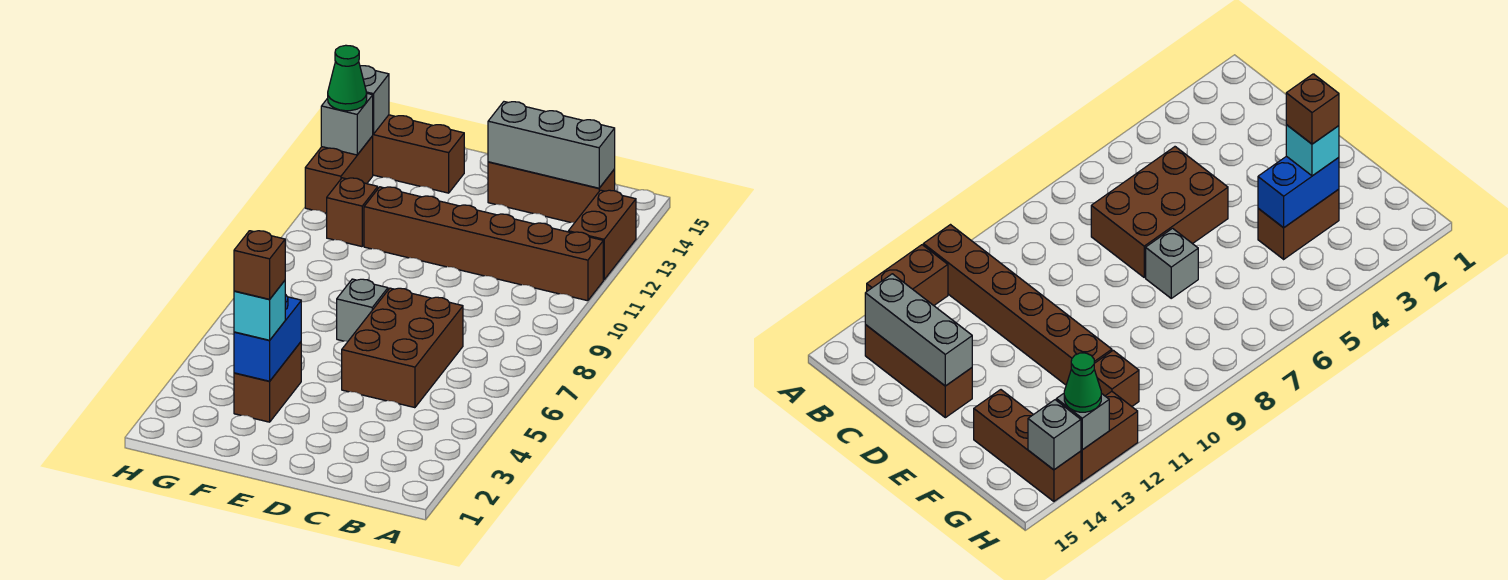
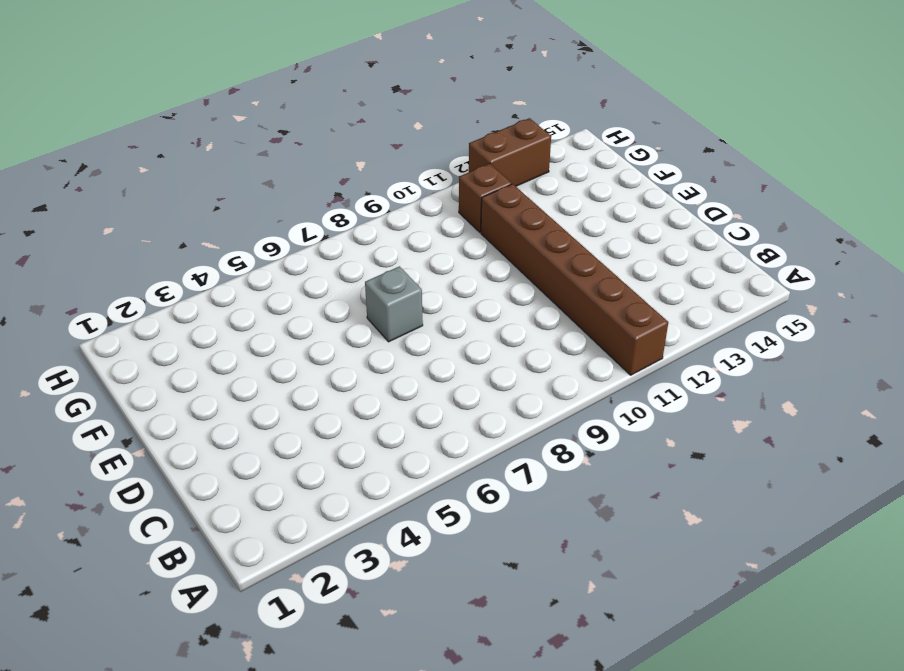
none -> brown brick A12:A13 level 1
none -> brown brick B14:D14 level 1
none -> brown brick C5:D7 level 1

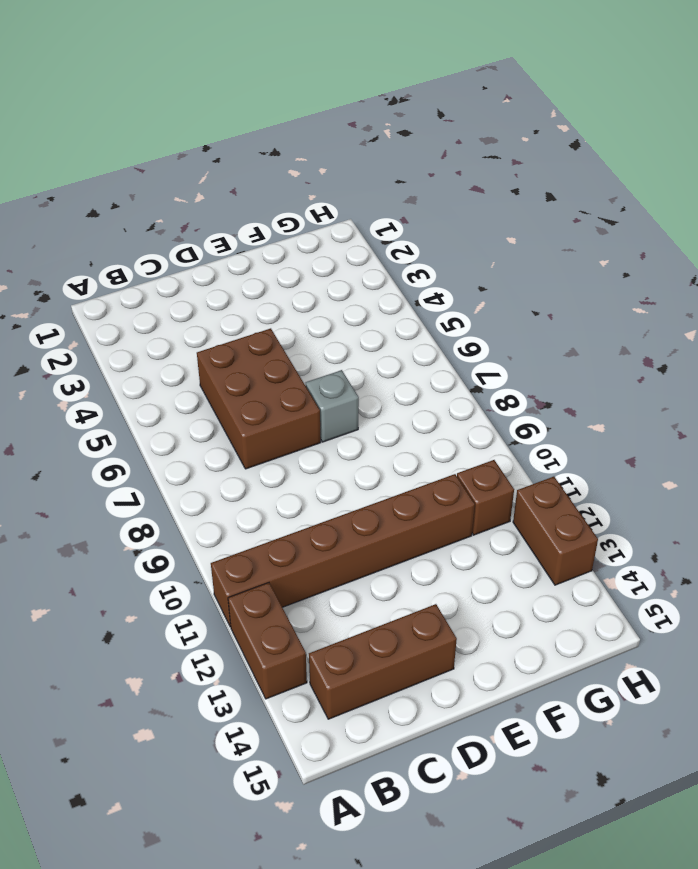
none -> brown brick F3:F4 level 1
none -> brown brick F14:H14 level 1
none -> grey brick B14:D14 level 2

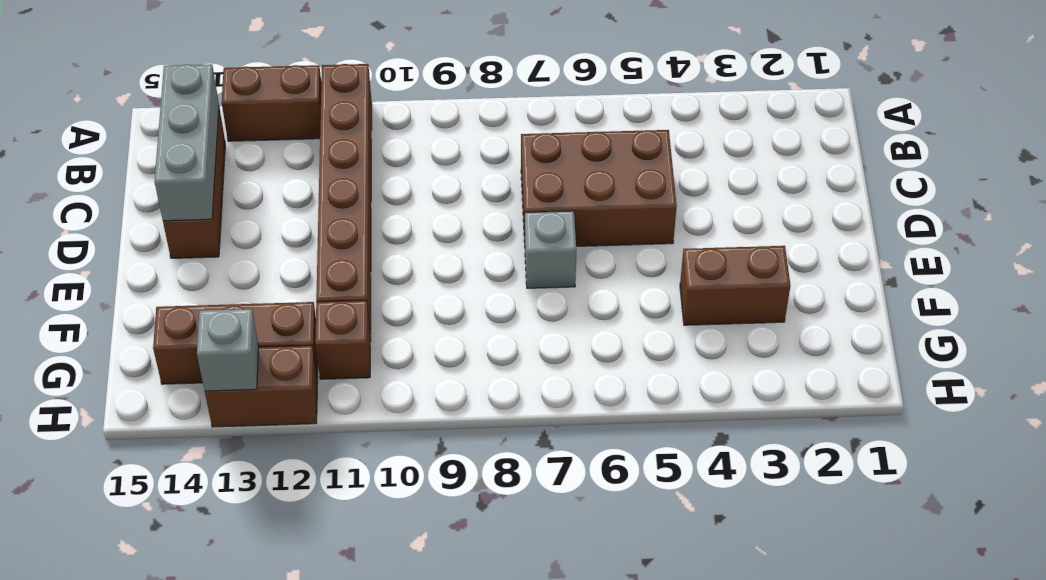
brown brick G12:G14 level 1 -> brown brick F14:H14 level 1
none -> blue brick F3:F4 level 2
none -> grey brick H14 level 2
none -> cyan brick F3 level 3

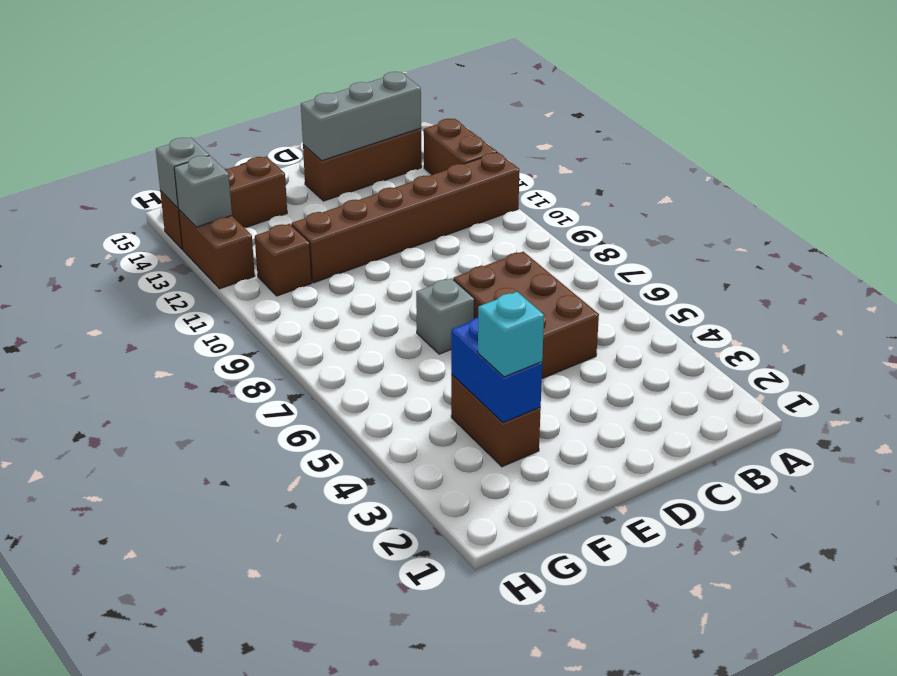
none -> green cone H13 level 3
none -> brown brick F3 level 4

